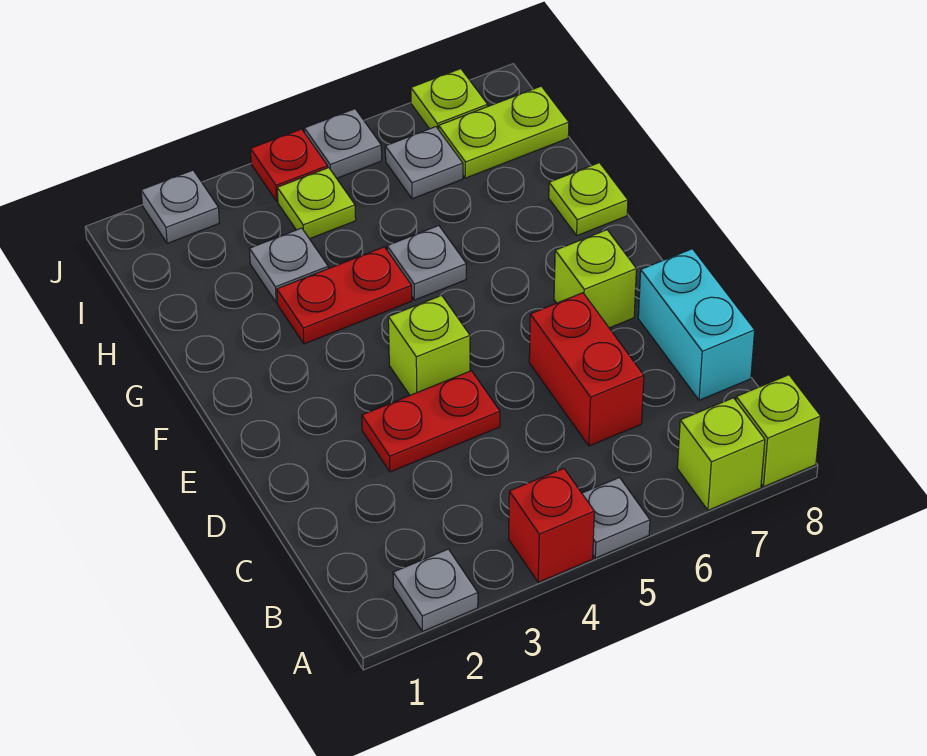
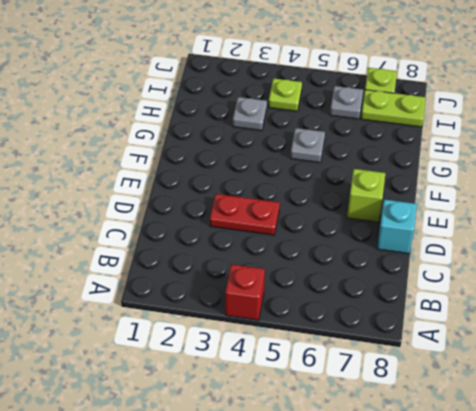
cyan brick D8 level 1 -> cyan brick C8:D8 level 1
none -> grey plate A2 level 1
none -> grey plate A5 level 1
none -> lime brick A7 level 1

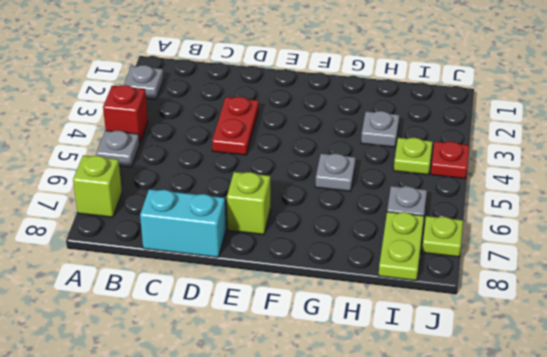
none -> lime brick A8 level 1
none -> red brick C6:D6 level 1
none -> lime brick E4 level 1

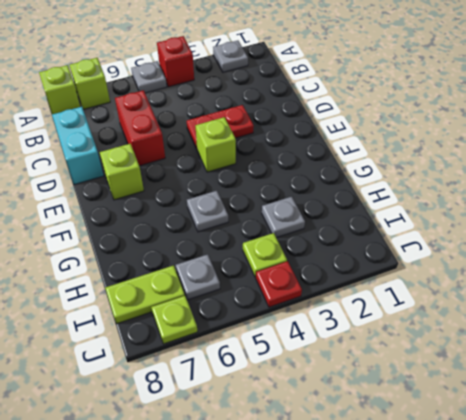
none -> red plate G3:G4 level 1
none -> lime plate G8 level 1
none -> grey plate J2 level 1

